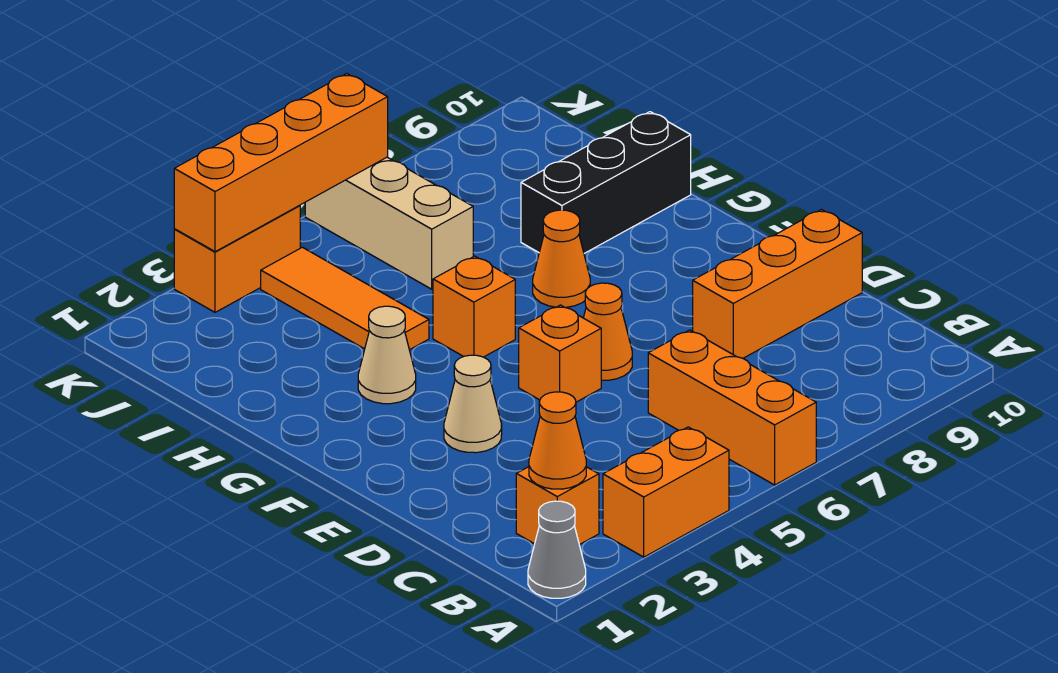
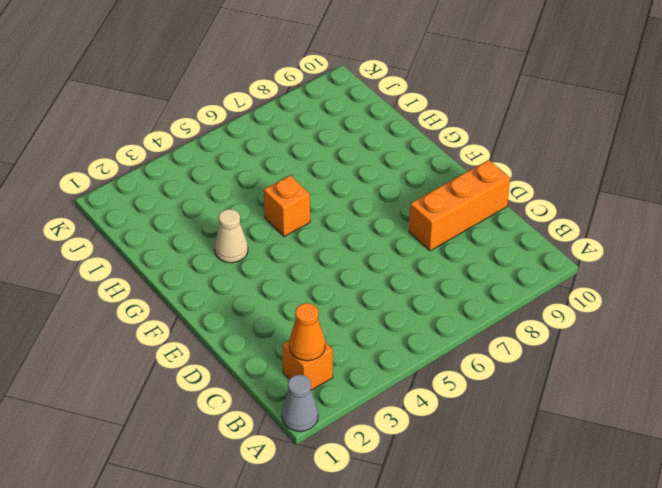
none -> orange brick A3:A4 level 1
none -> orange brick A6:C6 level 1
none -> tan cone E3 level 1

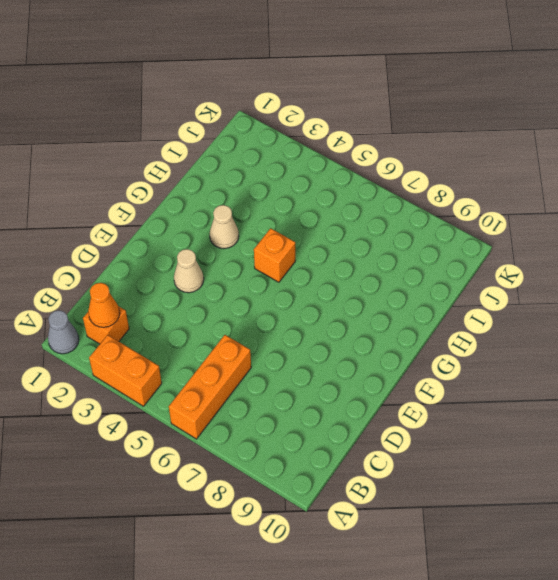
none -> orange brick D8:D10 level 1
none -> orange brick E5 level 1
none -> orange cone E6 level 1

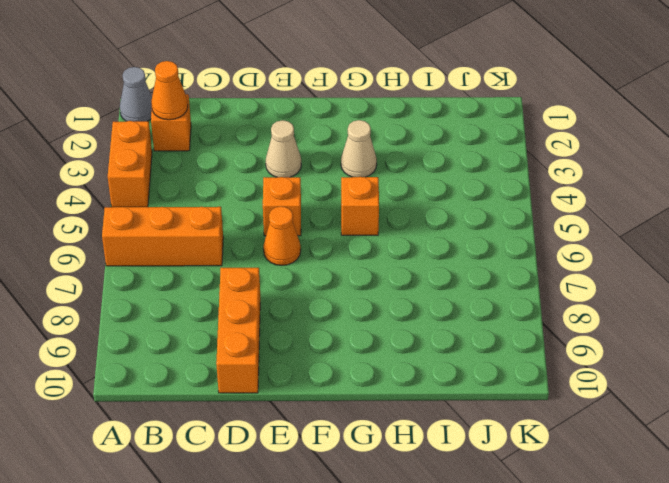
none -> orange cone G7 level 1
none -> orange tile H4:J4 level 1
none -> black brick H8:H10 level 1

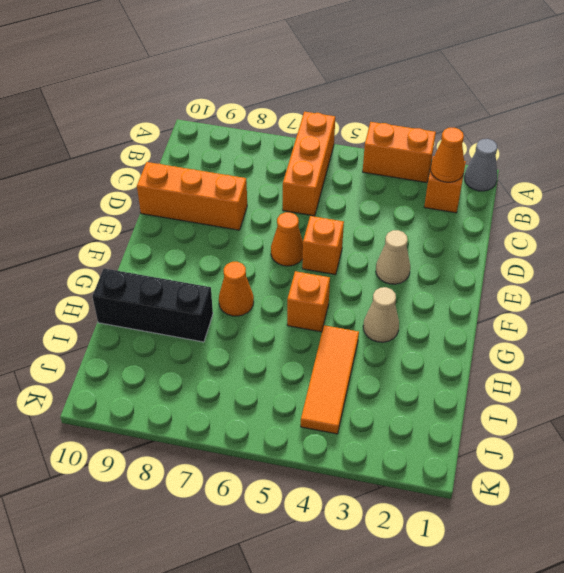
none -> tan brick I6:K6 level 1
none -> orange brick K3:K4 level 1
none -> orange brick K3:K6 level 2

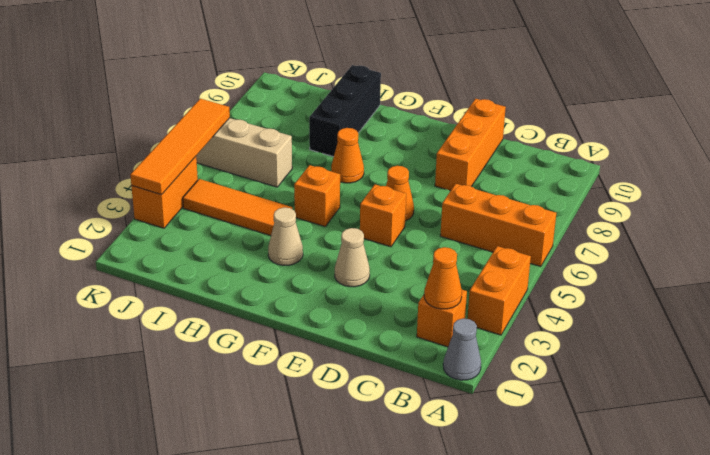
orange tile K3:K6 level 2 -> orange brick K3:K6 level 2

